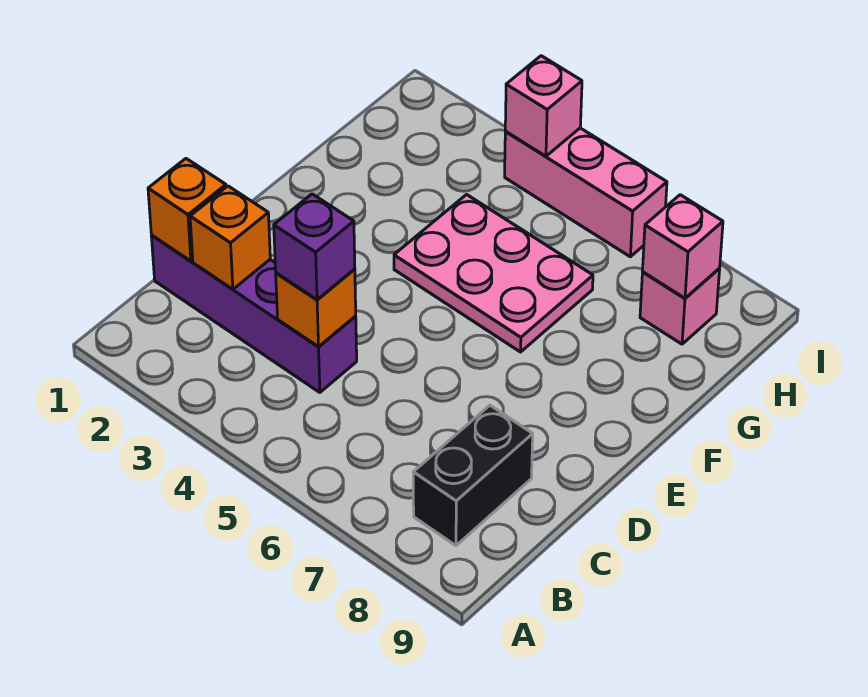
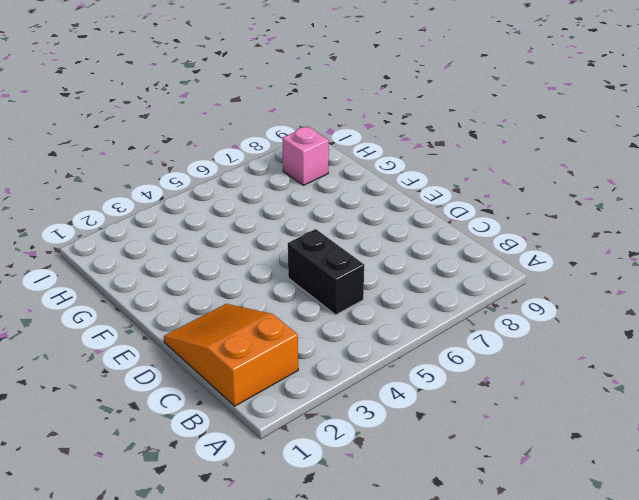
orange slope B1:D2 level 1 top B -> purple brick C1:C4 level 1
black brick C5:D5 level 1 -> black brick B8:C8 level 1
none -> pink plate F4:G6 level 1
none -> pink brick I4:I6 level 1

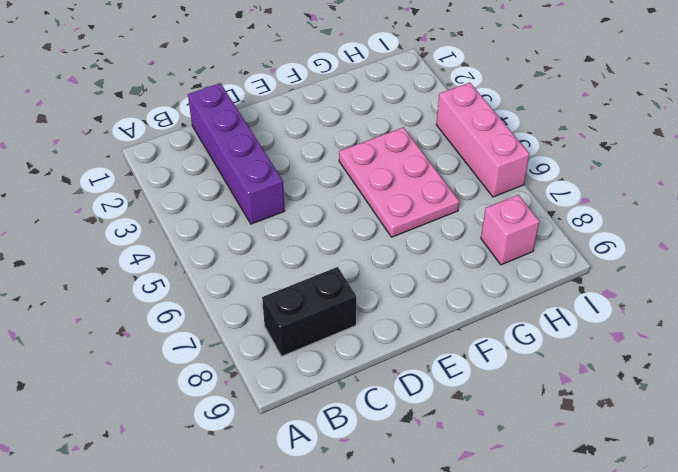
none -> orange brick C1 level 2
none -> orange brick C2 level 2

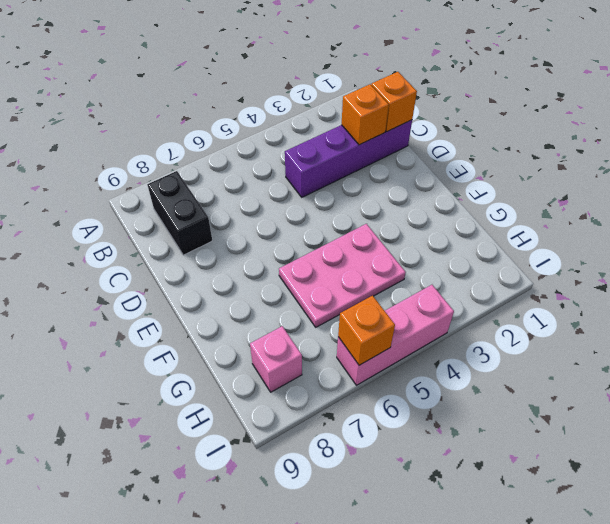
orange brick I6 level 2 -> orange brick C4 level 2
none -> pink brick H8 level 2
none -> pink brick I4 level 2

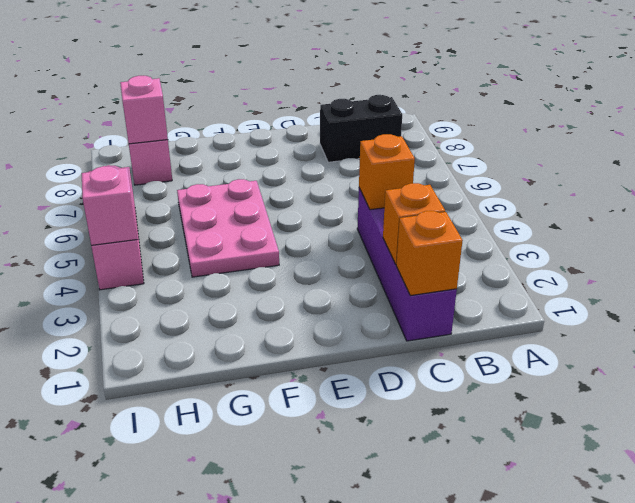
none -> purple brick C4 level 3

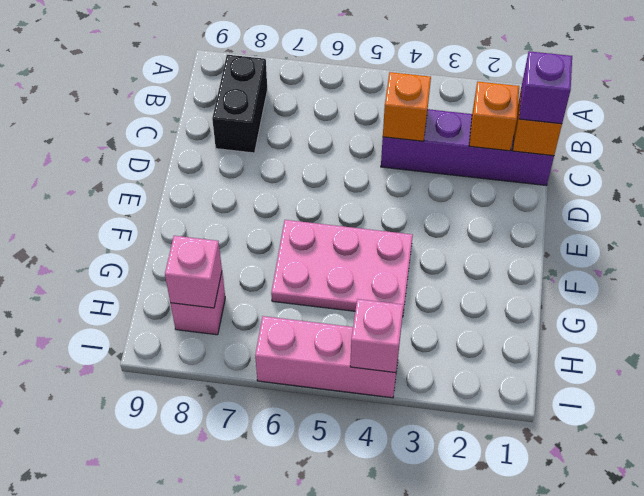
purple brick C1 level 3 -> purple brick C4 level 3

